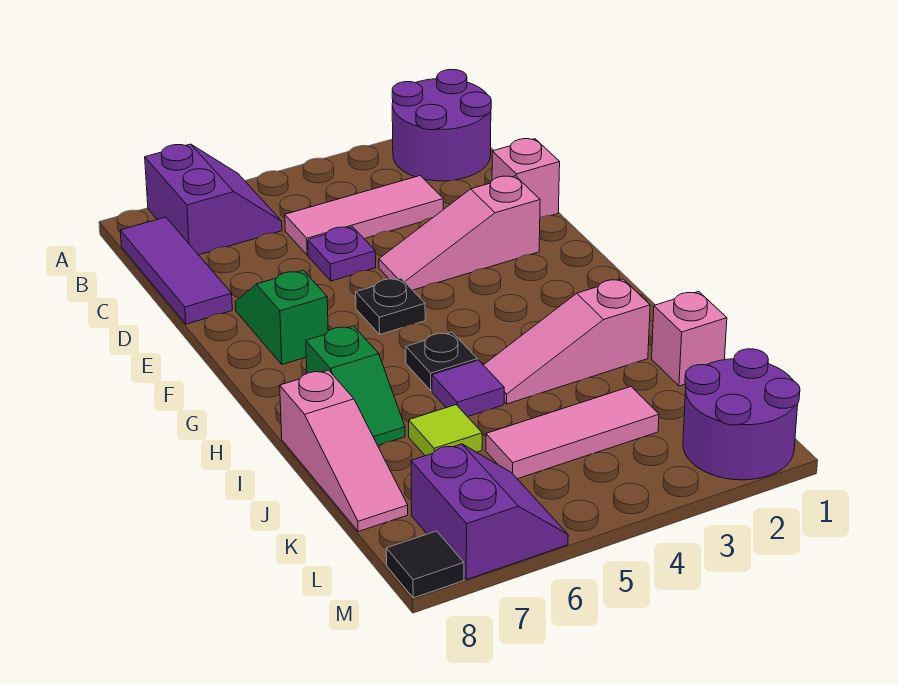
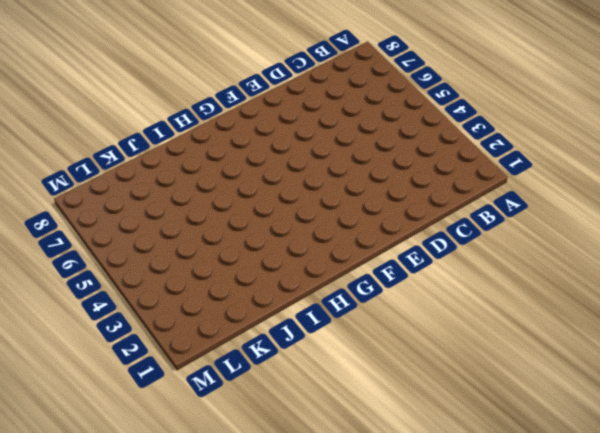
none -> purple round brick A1:B2 level 1
none -> purple slope A6:B7 level 1 top 7
none -> purple tile B8:D8 level 1

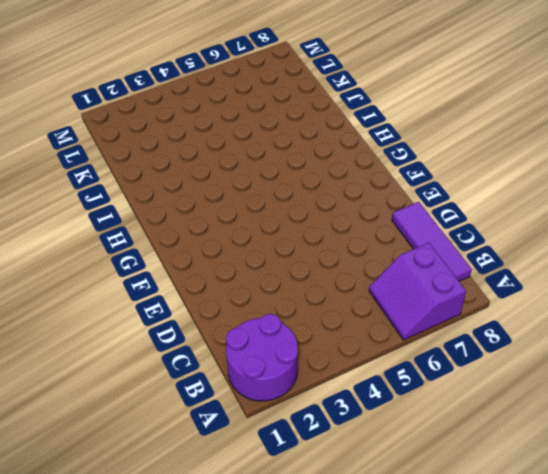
none -> pink tile C3:C5 level 1
none -> pink brick D1 level 1
none -> purple plate D5 level 1

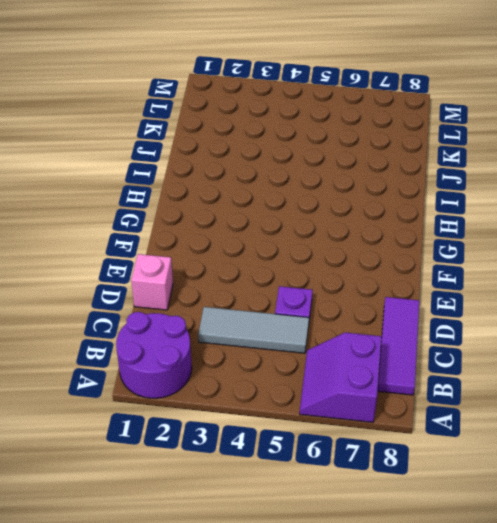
grey tile C3:C5 level 1 -> pink tile C3:C5 level 1
none -> pink slope E2:E4 level 1 top 2
none -> green slope E7:F7 level 1 top F
none -> black plate F5 level 1

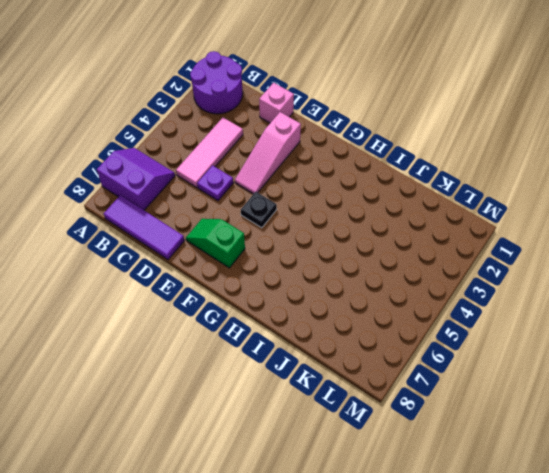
none -> black plate H5 level 1
none -> green slope H7:I7 level 1 top H
none -> pink slope I2:I4 level 1 top 2

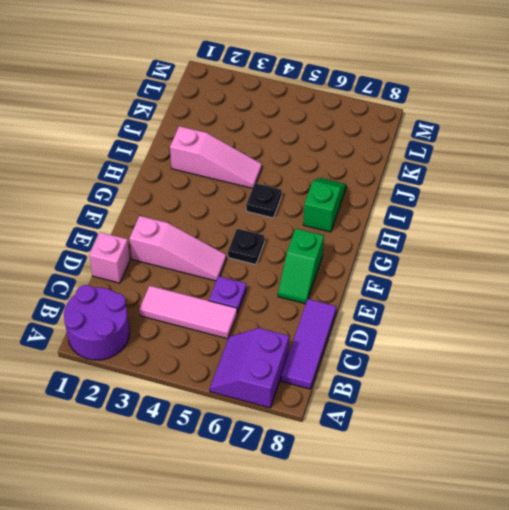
none -> purple tile I5 level 1
none -> pink slope I8:K8 level 1 top I
none -> pink brick J1 level 1

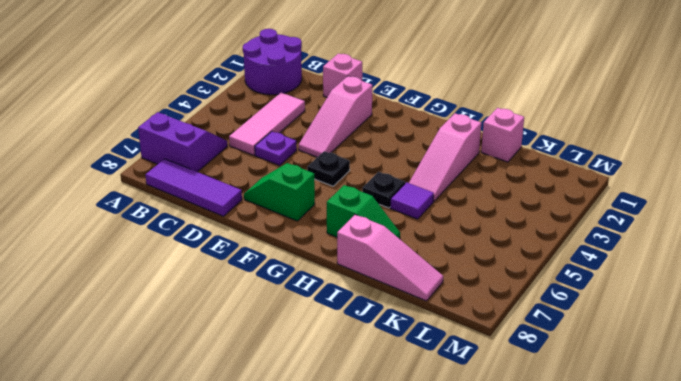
none -> lime tile J6 level 1
none -> pink tile K3:K5 level 1
none -> purple round brick L1:M2 level 1

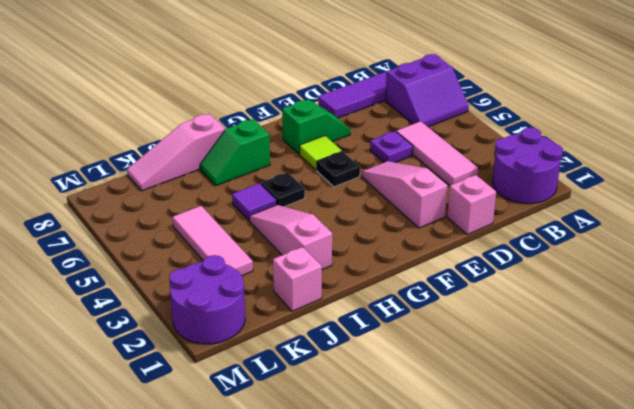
lime tile F6 level 1 -> lime tile J6 level 1
none -> purple slope L6:M7 level 1 top 7
none -> black tile M8 level 1

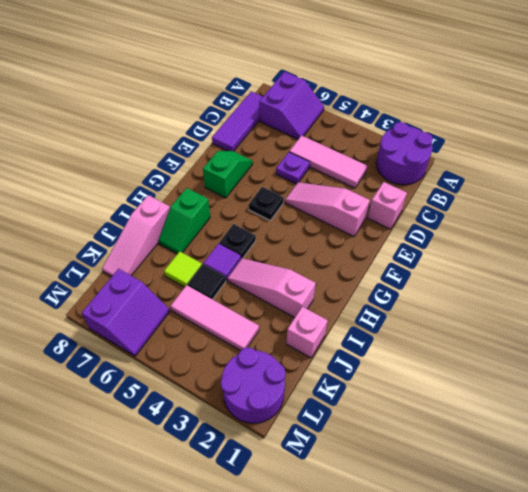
black tile J5 level 1 -> black tile M8 level 1

